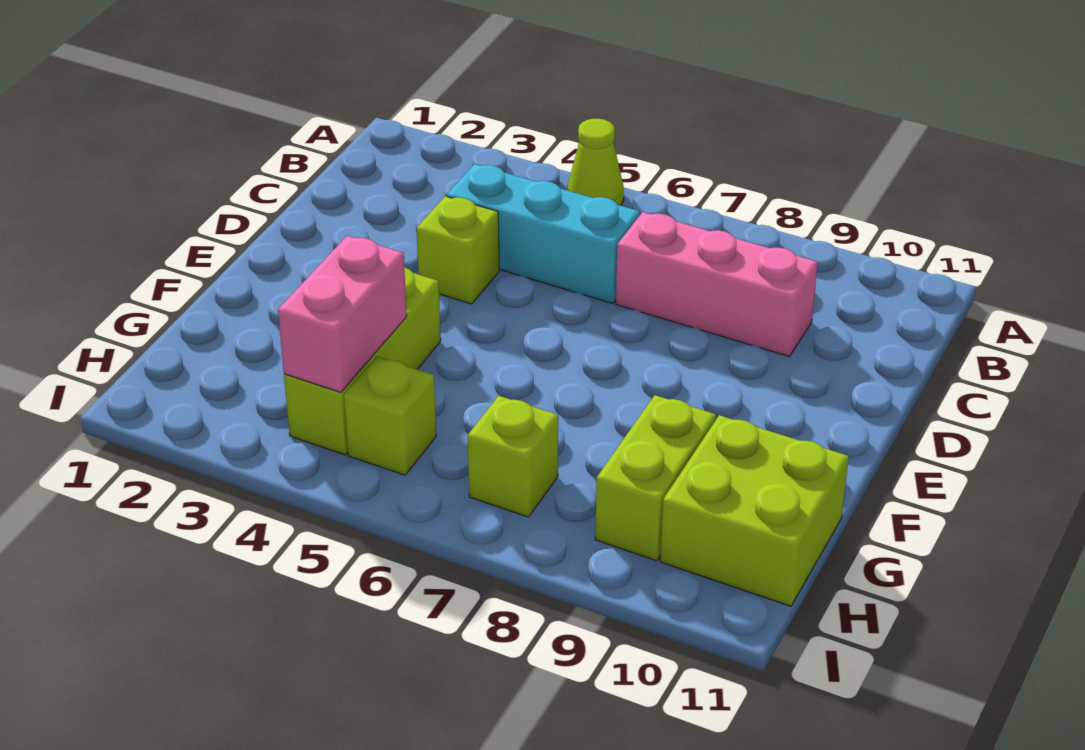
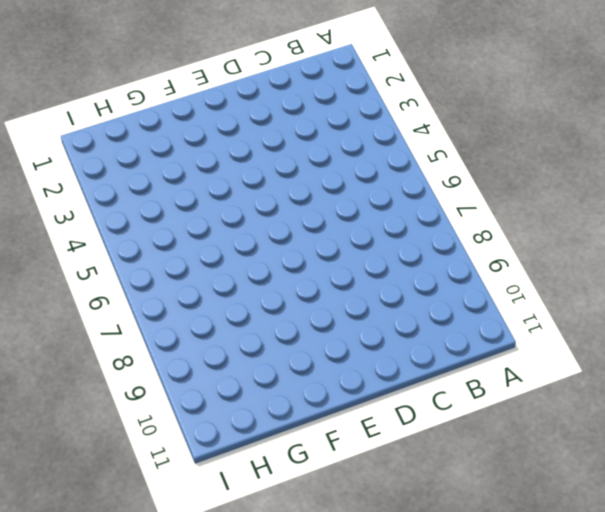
none -> lime cone A5 level 1
none -> cyan brick C4:C6 level 1

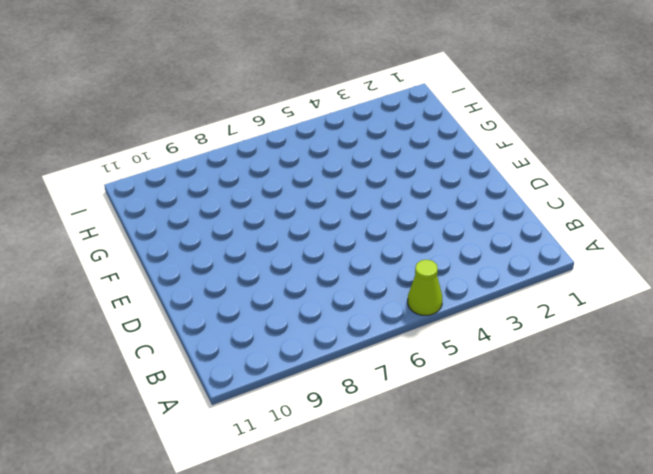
none -> cyan brick C4:C6 level 1
none -> pink brick C7:C9 level 1

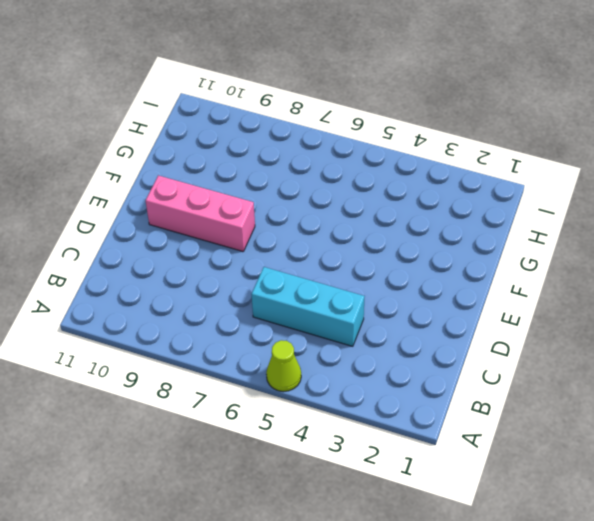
pink brick E8:E10 level 1 -> pink brick C7:C9 level 1
none -> lime brick D4 level 1
none -> lime brick F4:H4 level 1

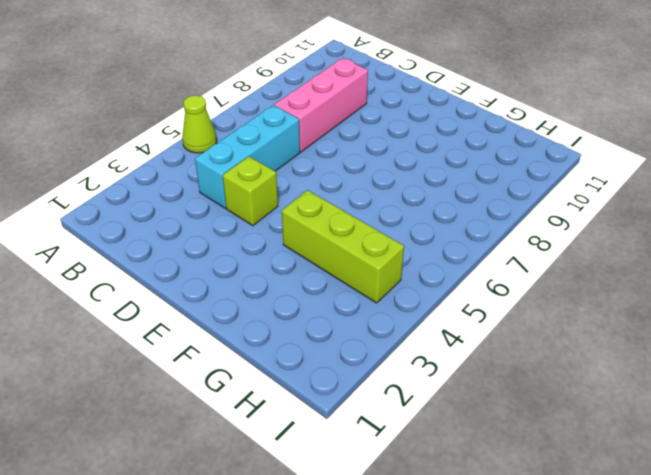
none -> lime brick G9:H9 level 1
none -> lime brick G10:H11 level 1

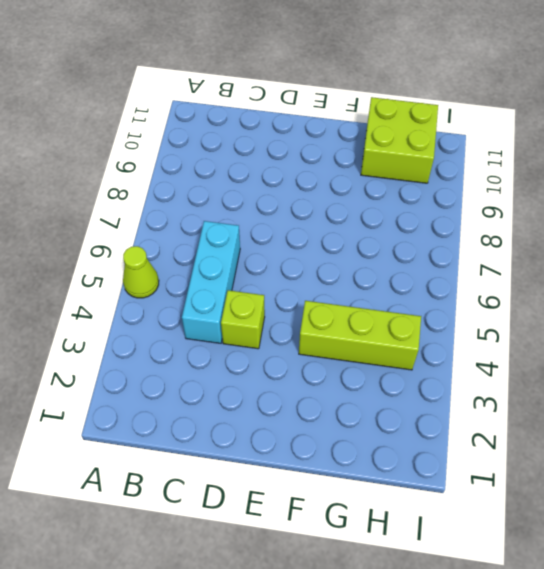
none -> pink brick C7:C9 level 1
none -> lime brick G9:H9 level 1

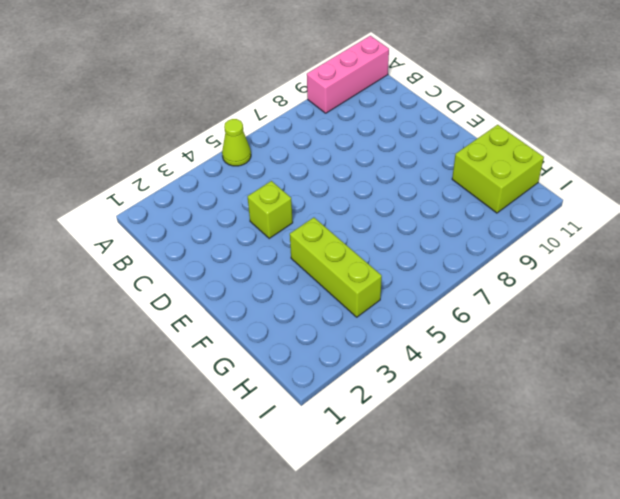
pink brick A9:A11 level 1 -> pink brick C7:C9 level 1
none -> cyan brick C4:C6 level 1
none -> lime brick G9:H9 level 1

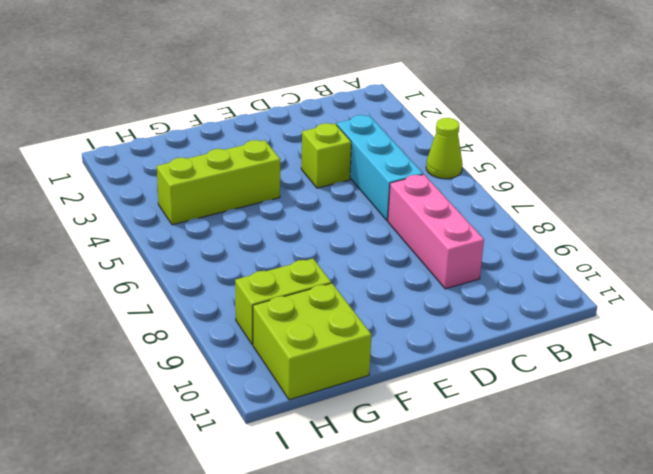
none -> lime brick H5 level 1
none -> lime brick H7 level 1

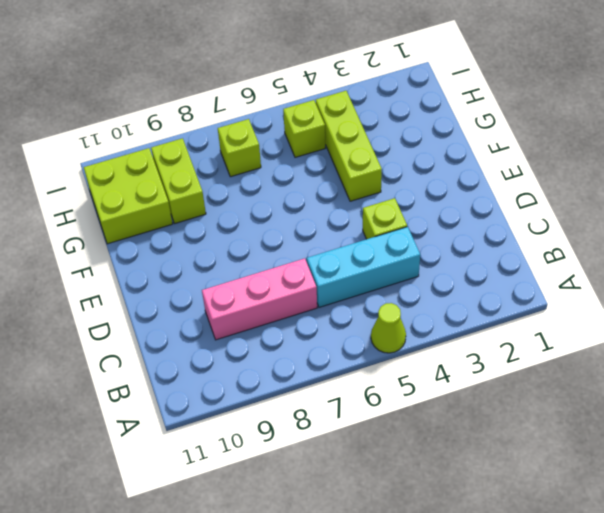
none -> pink brick G4:H4 level 2

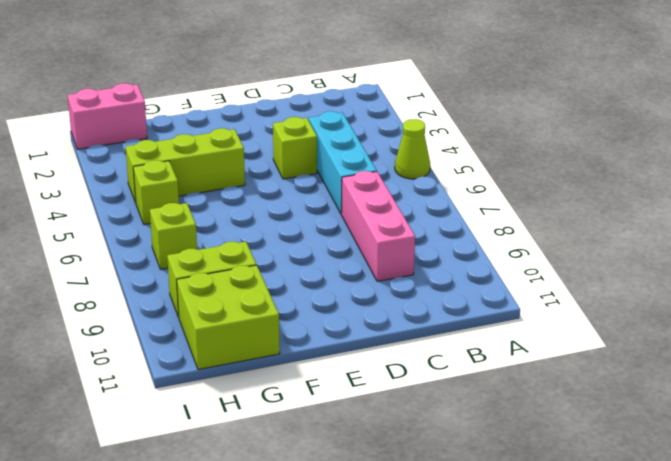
pink brick H1:I1 level 1 -> pink brick G4:H4 level 2

